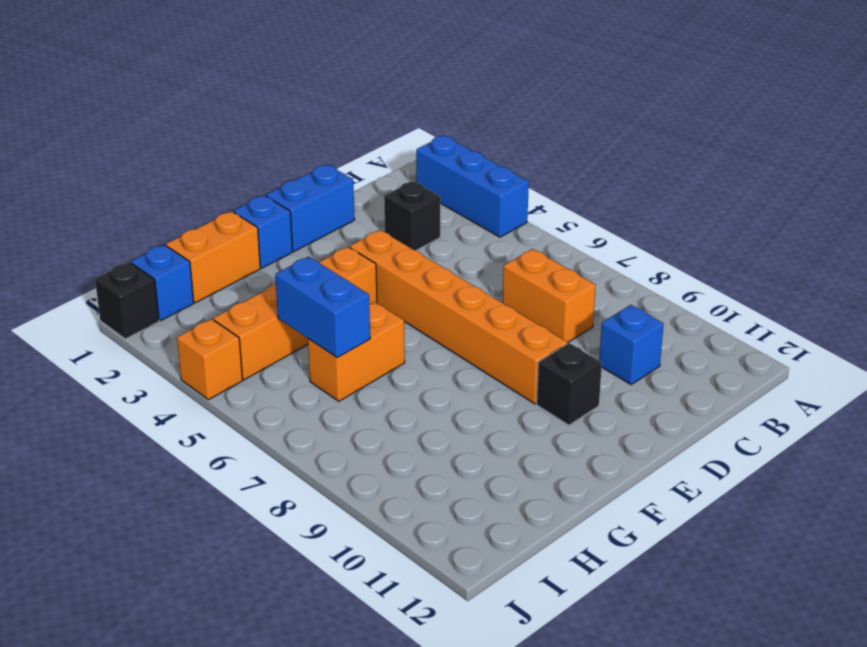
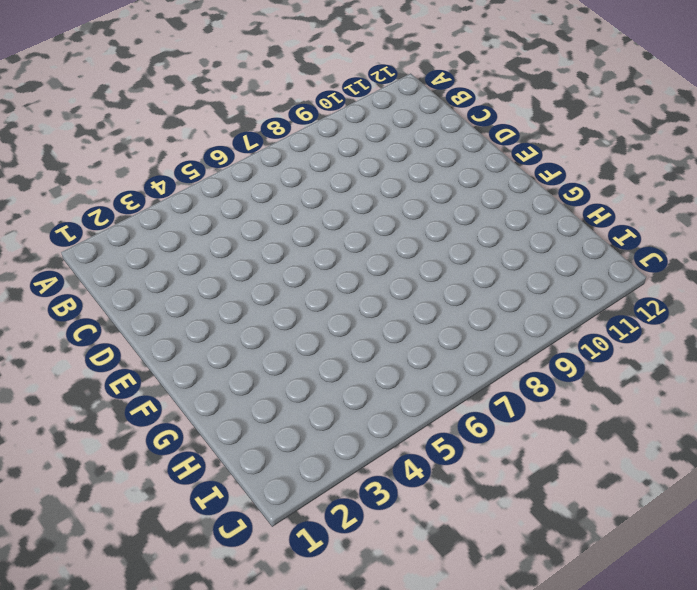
none -> blue brick A2:A4 level 1
none -> black brick C3 level 1
none -> orange brick C7:C8 level 1

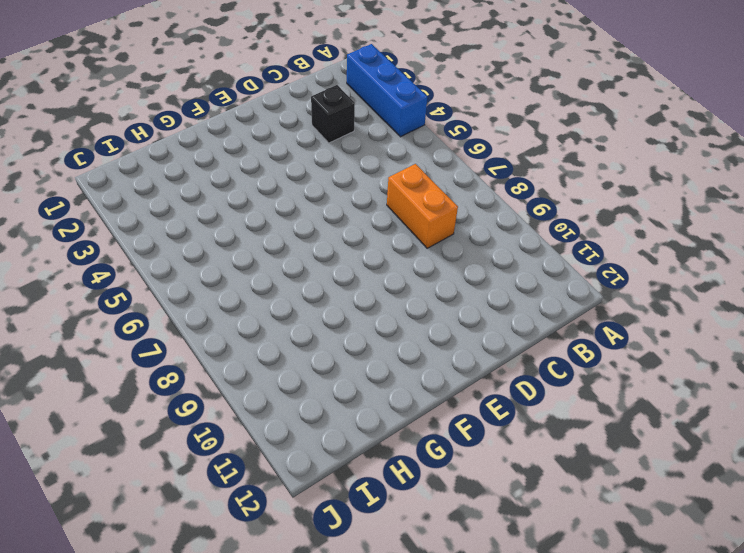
none -> blue brick C10 level 1
none -> blue brick D1:E1 level 1
none -> orange brick E4:E9 level 1

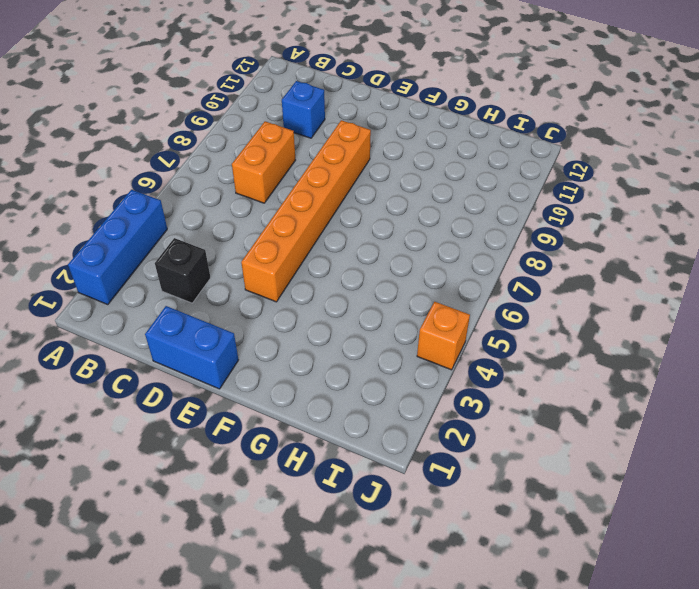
none -> black brick E10 level 1
none -> blue brick F1 level 1
none -> orange brick F4:I4 level 1

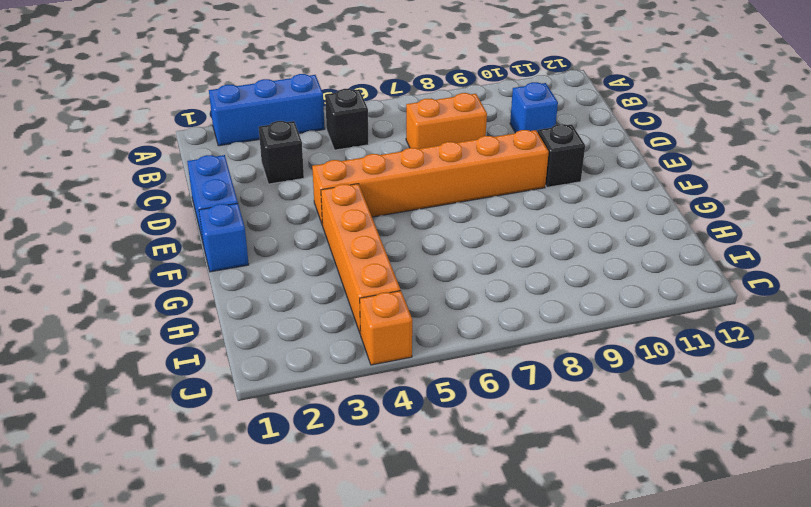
black brick B5 level 1 -> black brick J1 level 1
none -> orange brick G1:H1 level 1
none -> orange brick G6:H6 level 1
none -> blue brick I1 level 1

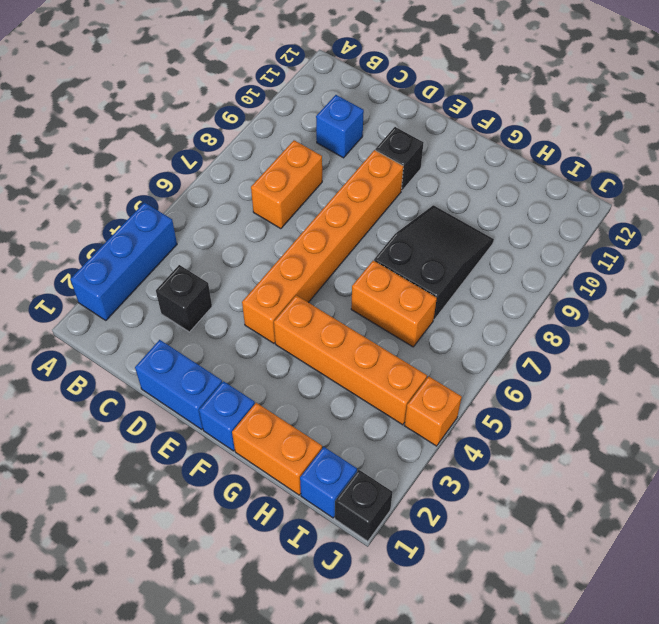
black slope G7:H9 level 1 top 7 -> none
none -> blue brick H5:H6 level 2

